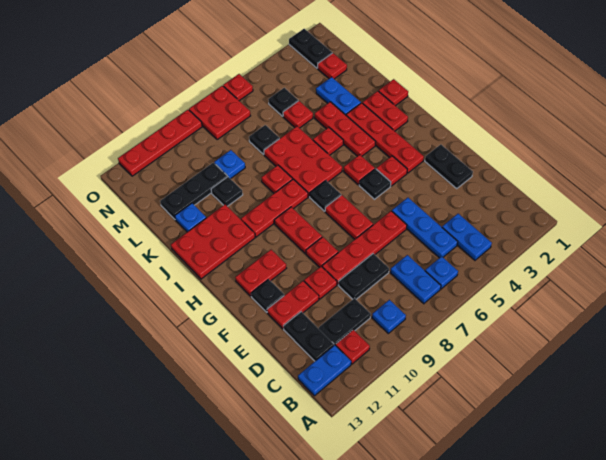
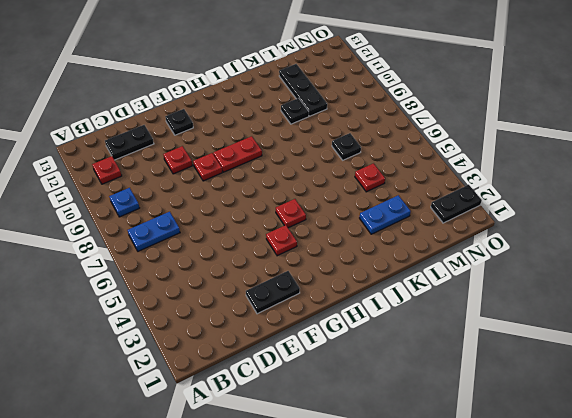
none -> blue plate B4:C4 level 1
none -> blue plate B6 level 1
none -> blue plate B12:B13 level 1
none -> blue plate C5:E5 level 1

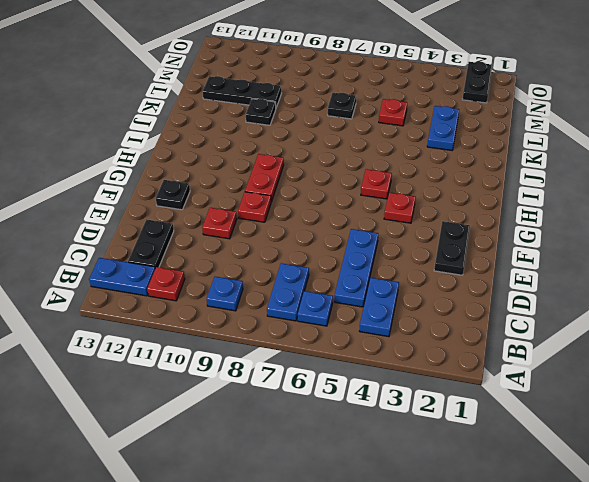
none -> black plate C10:C11 level 1
none -> black plate D8:D9 level 1
none -> red plate E6:E9 level 1
none -> red plate E11:E12 level 1

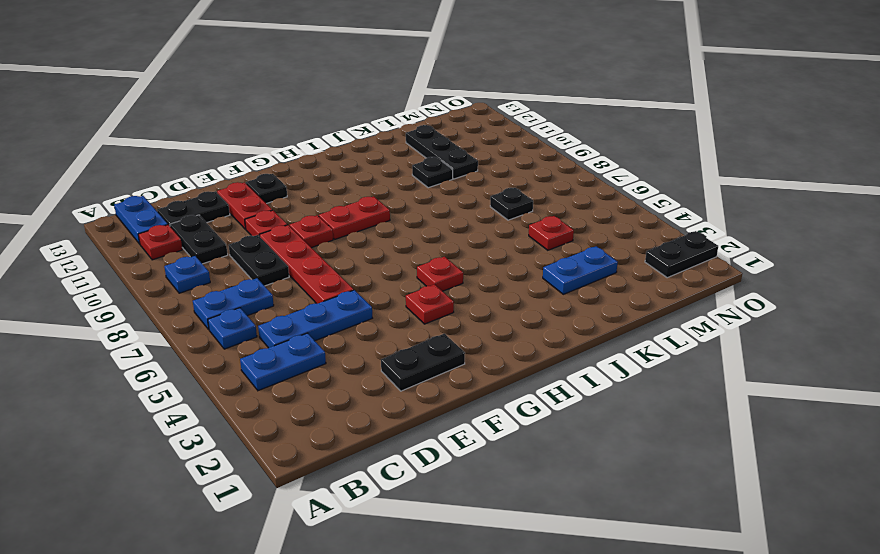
none -> red plate F7:G7 level 1
none -> red plate G3:J3 level 1
none -> black plate G5 level 1
none -> red plate G11:G12 level 1

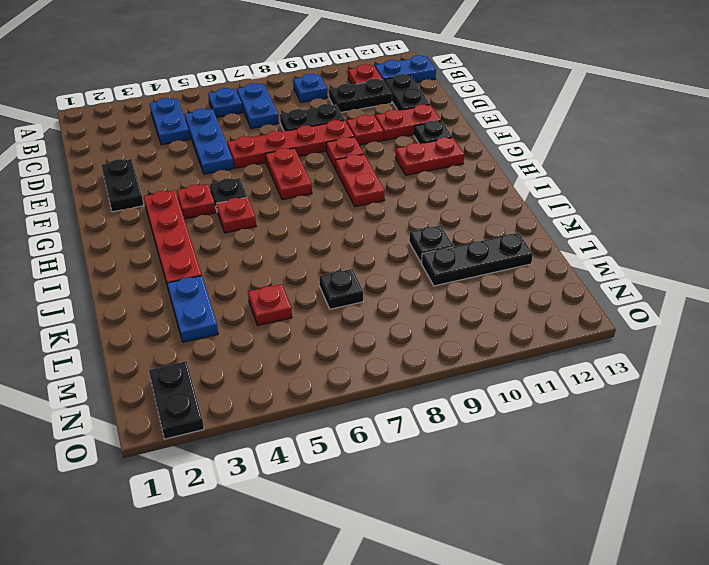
none -> black plate H7 level 1
none -> red plate I2:J2 level 1
none -> red plate I4:K4 level 1
none -> red plate I6:K7 level 1

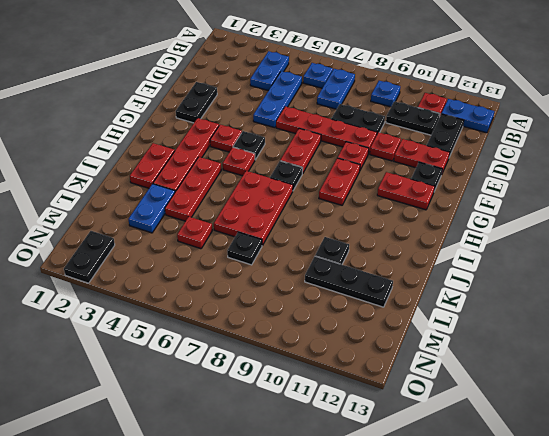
none -> red plate I8:I10 level 1
none -> red plate I11:J13 level 1
none -> red plate J1 level 1
none -> red plate J5 level 1

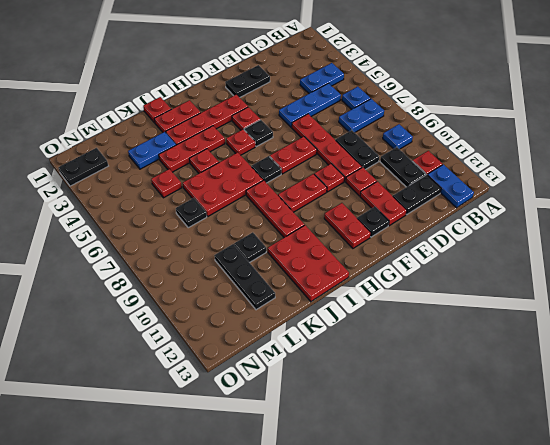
none -> red plate J8 level 1
none -> blue plate K12 level 1
none -> blue plate L9 level 1
none -> red plate M2 level 1

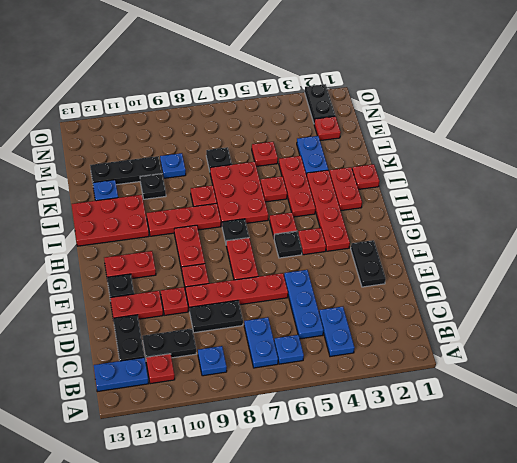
none -> black plate M5 level 1
none -> red plate N7:O8 level 1
none -> red plate O6 level 1
none -> red plate O9:O12 level 1

